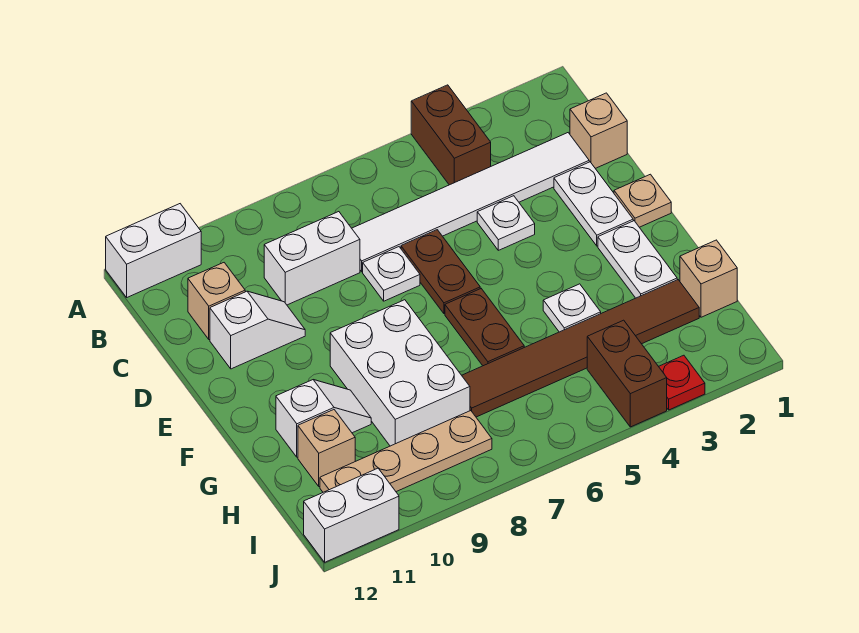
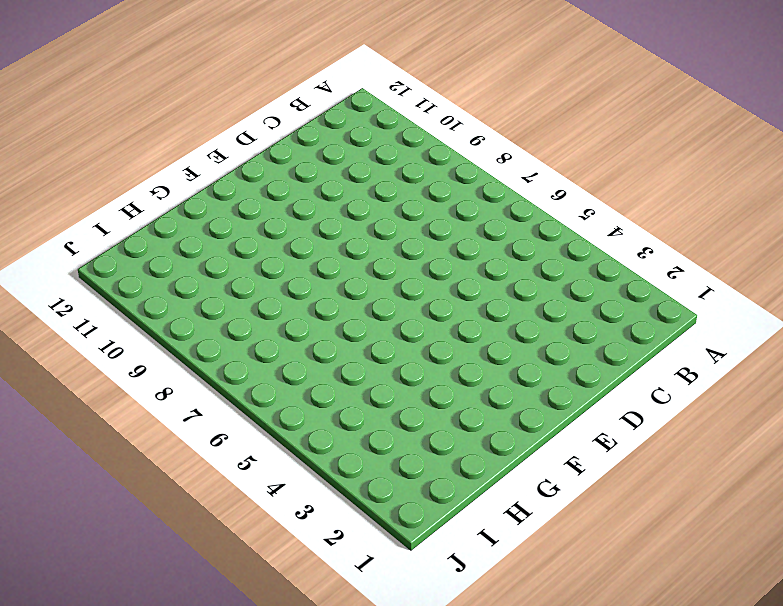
none -> brown brick A4:B4 level 1
none -> white brick A11:A12 level 1
none -> tan brick C1 level 1

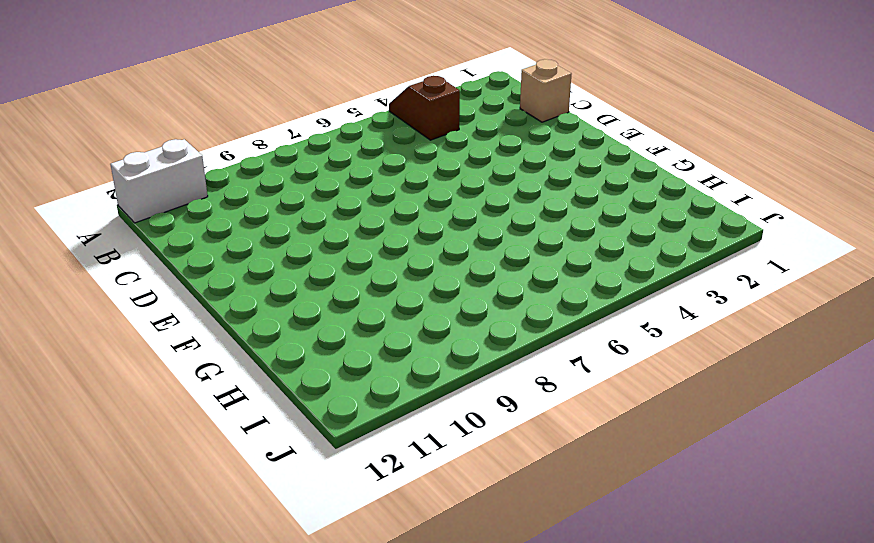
brown slope A4:B4 level 1 top B -> brown brick A4:B4 level 1
none -> white tile C2:C7 level 1
none -> white brick C8:C9 level 1
none -> tan brick C11 level 1

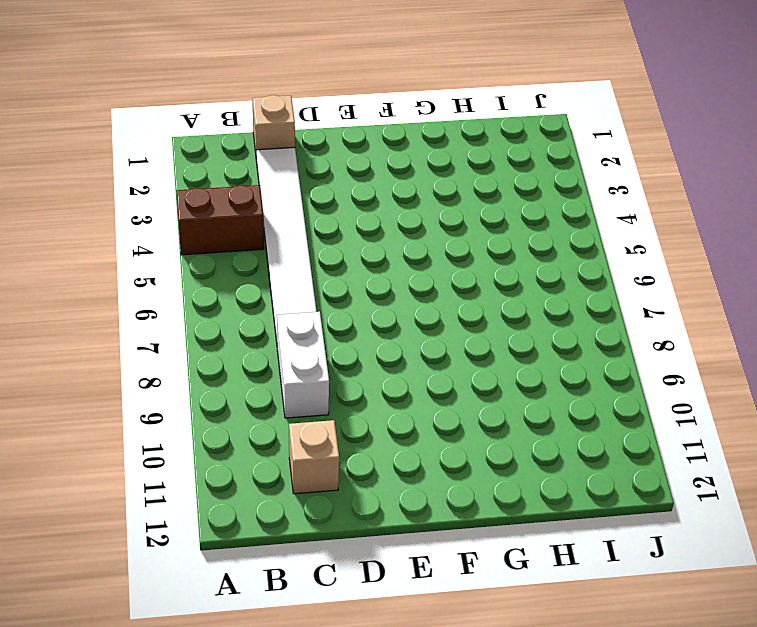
none -> white brick A11:A12 level 1
none -> white plate D2:E2 level 1
none -> white plate D4 level 1

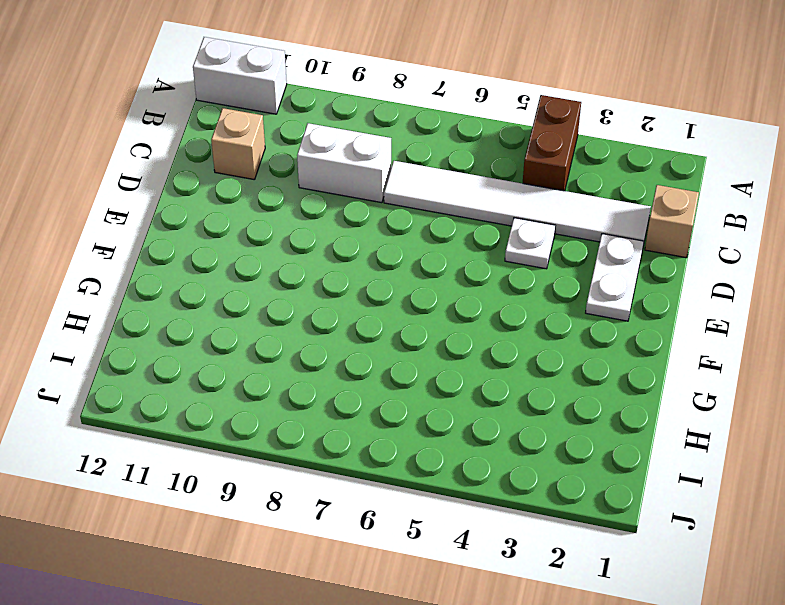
none -> brown plate D6:E6 level 1
none -> white plate D7 level 1
none -> white slope D10:D11 level 1 top 11

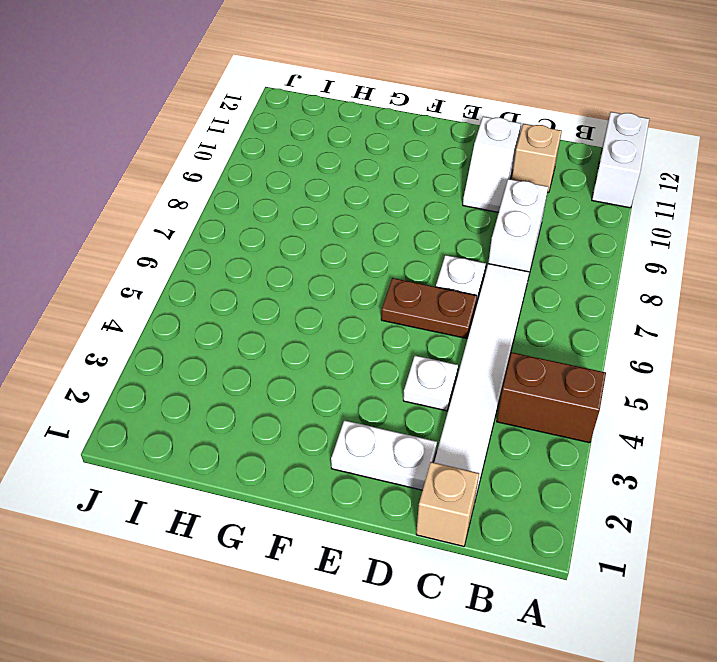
none -> tan plate E1 level 1
none -> white plate F2:G2 level 1
none -> brown plate F6:G6 level 1

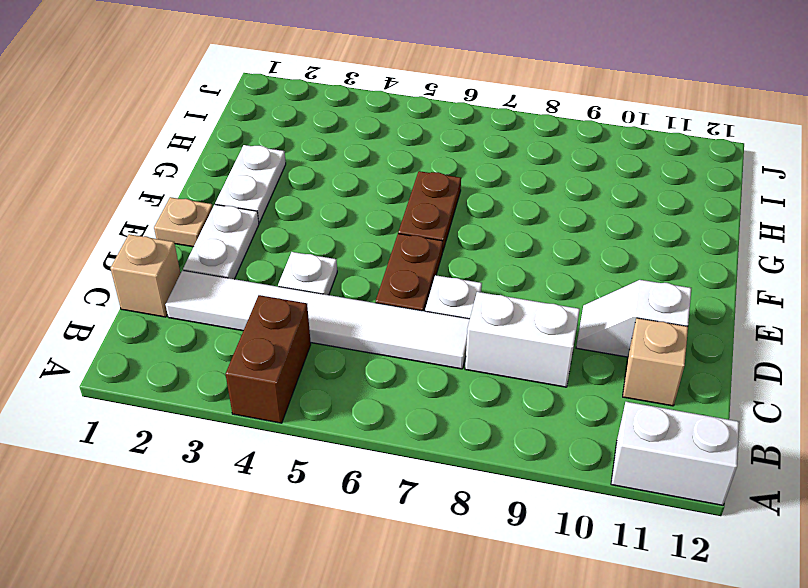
none -> white brick F8:H9 level 1
none -> white plate G4 level 1
none -> white slope G10:G11 level 1 top 11

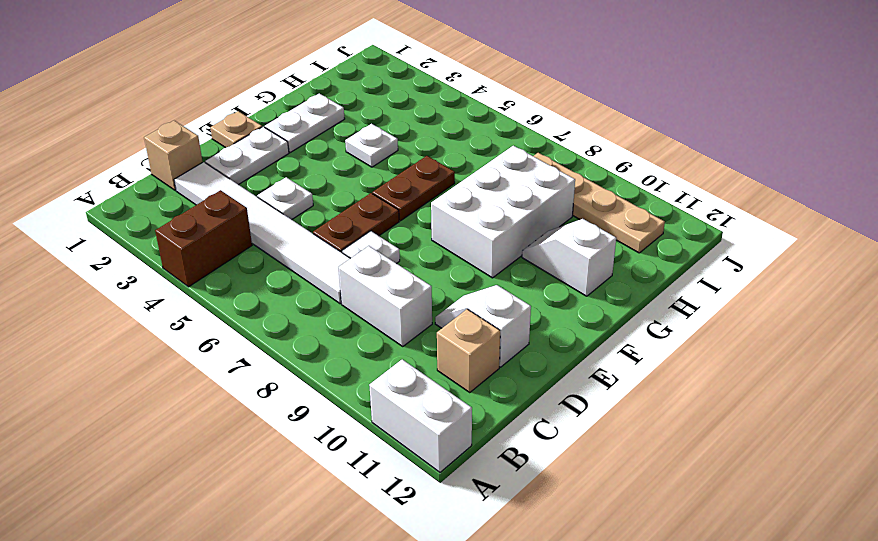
none -> tan brick H1 level 1
none -> brown tile H2:H7 level 1
none -> tan brick H11 level 1

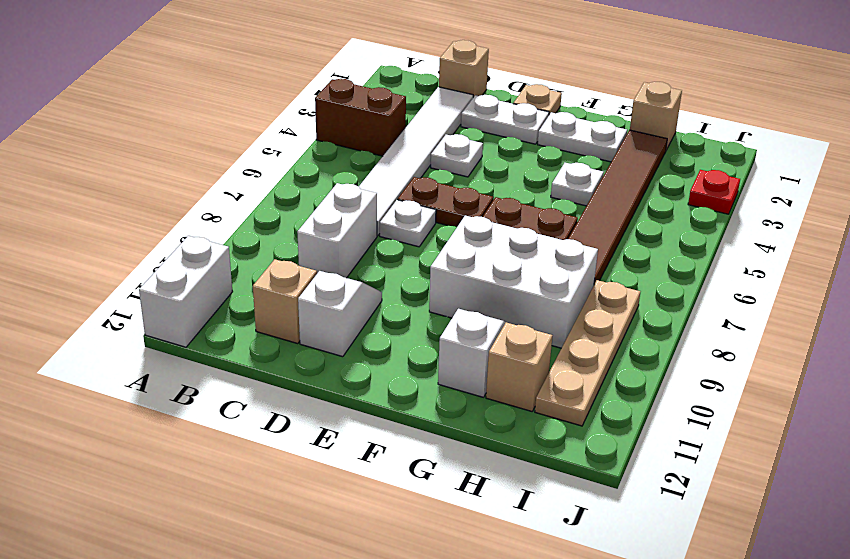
none -> brown brick I4:J4 level 1
none -> white brick J11:J12 level 1

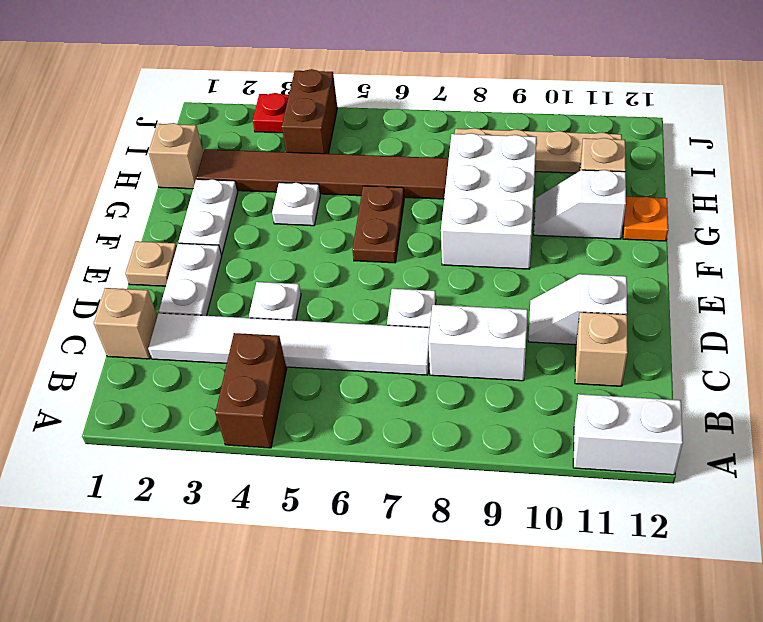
orange plate G12 level 1 -> none
none -> brown plate D6:E6 level 1
none -> white brick J11:J12 level 1

